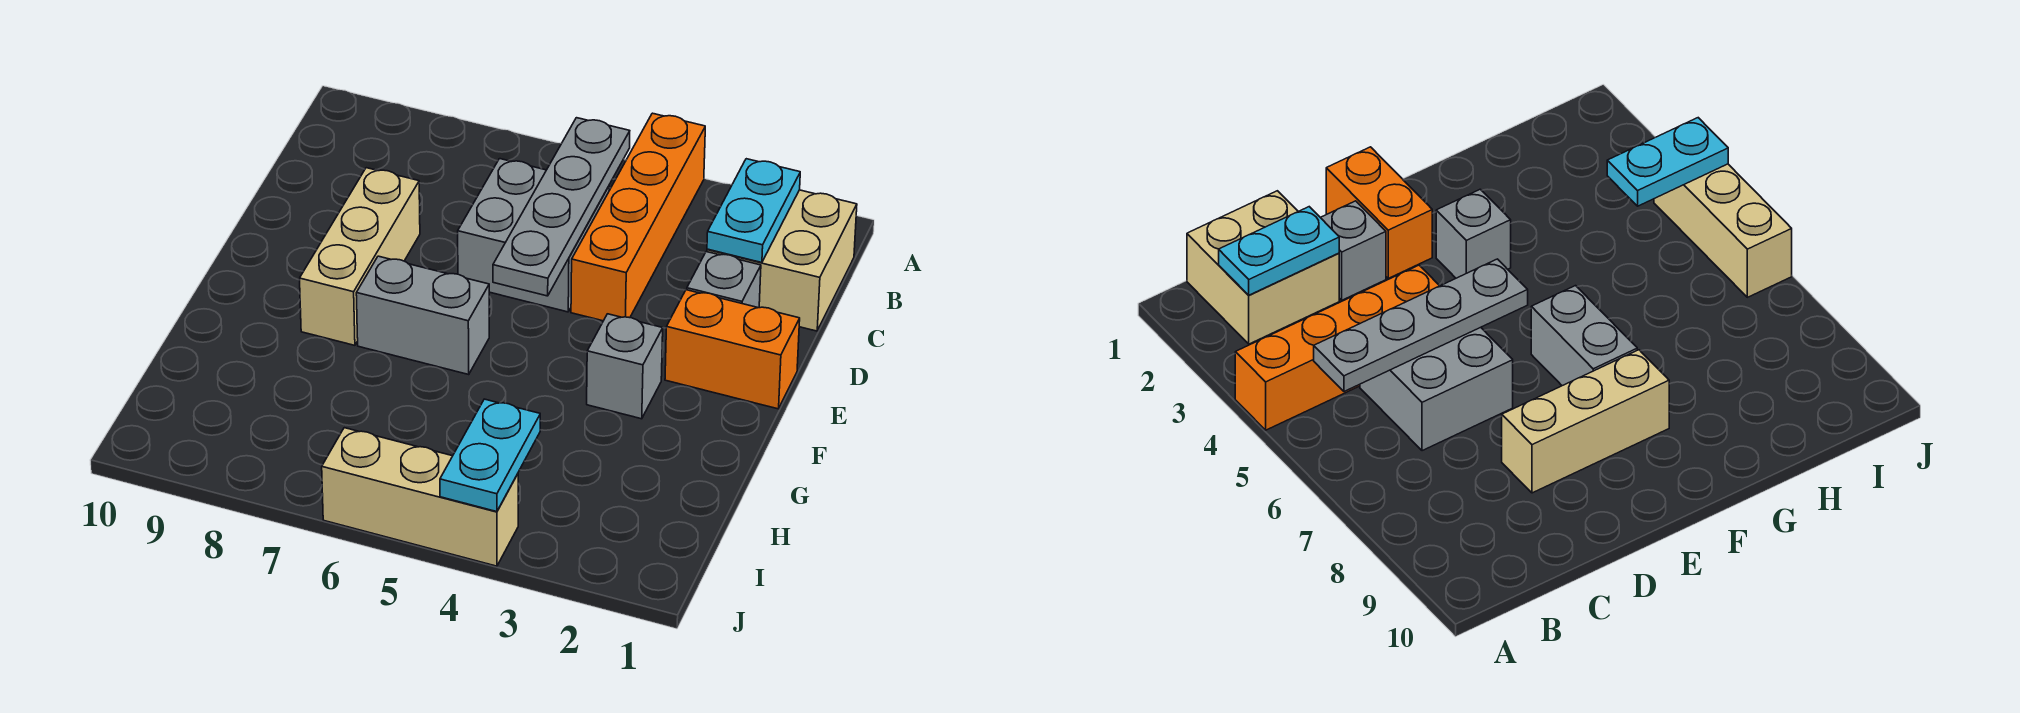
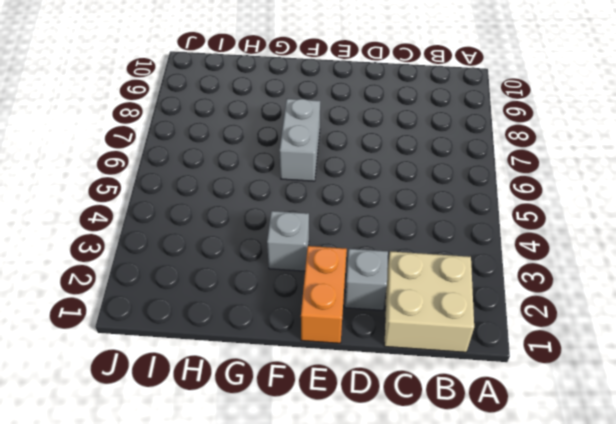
none -> orange brick A4:D4 level 1
none -> grey brick C5:D6 level 1
none -> tan brick D8:F8 level 1

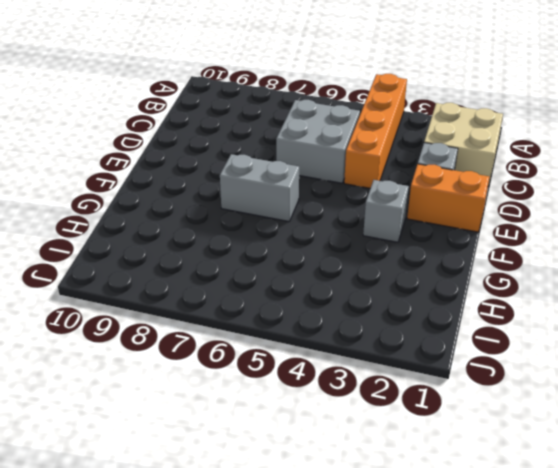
none -> tan brick D8:F8 level 1
none -> tan brick J4:J6 level 1
none -> cyan plate B2:C2 level 2

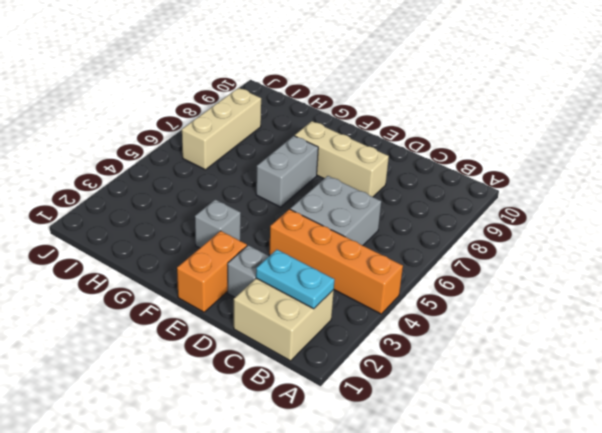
tan brick I6:I8 level 1 -> tan brick J4:J6 level 1
none -> grey plate B5:E5 level 2
none -> cyan plate I4:J4 level 2

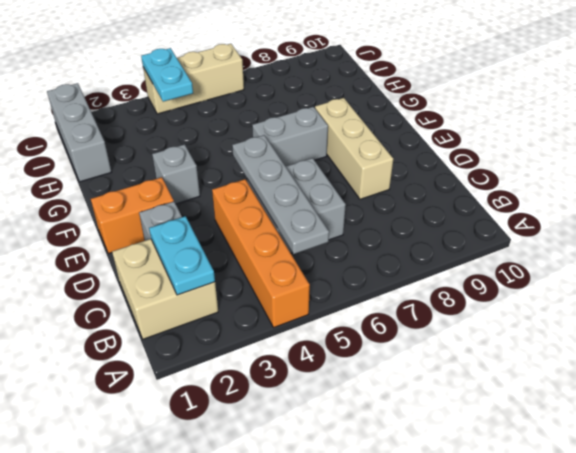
grey brick H1:J1 level 1 -> none

